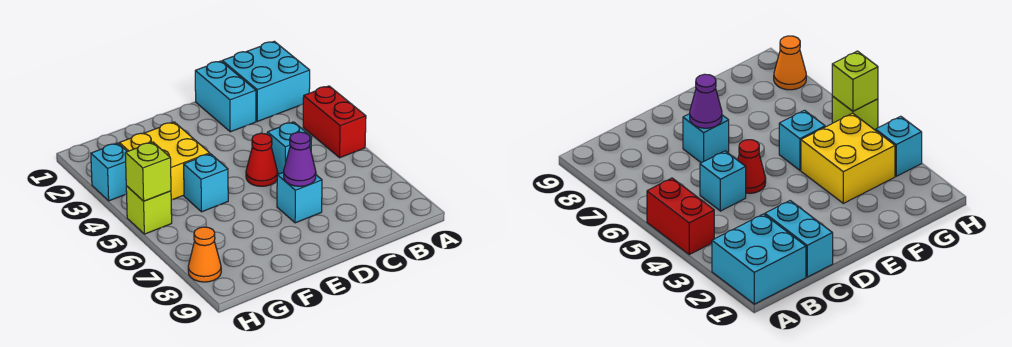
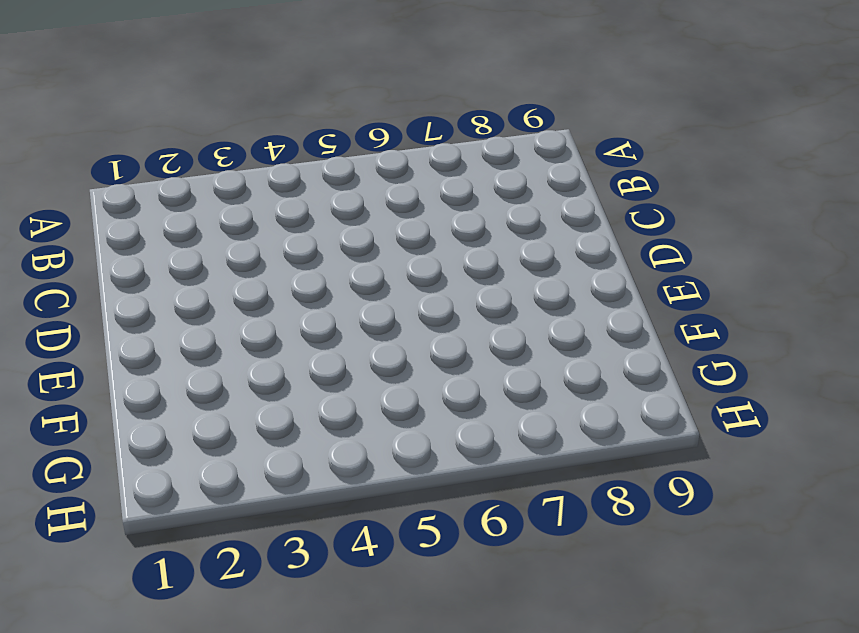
none -> cyan brick A1:B2 level 1
none -> red brick A4:A5 level 1
none -> cyan brick C1:C2 level 1

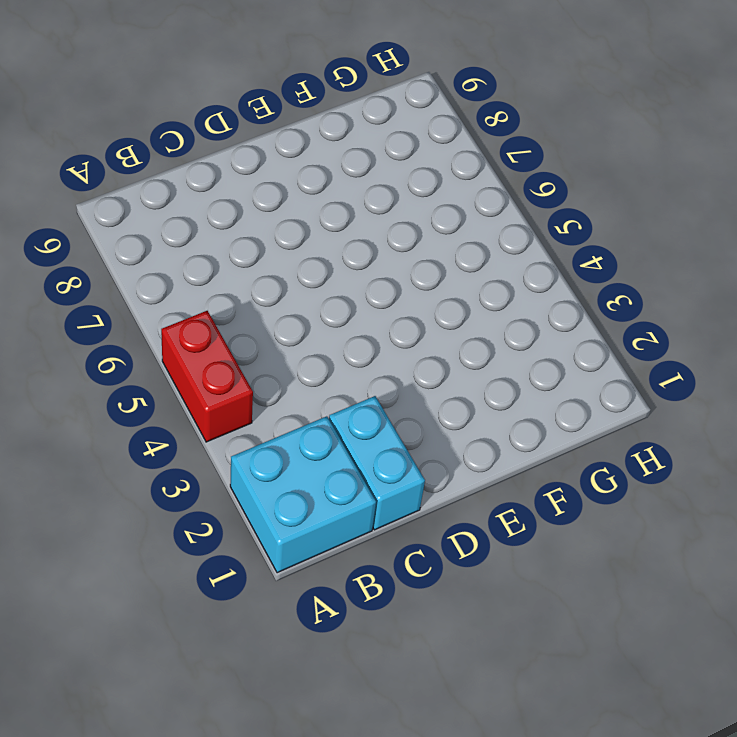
none -> cyan brick C5 level 1
none -> red cone D5 level 1
none -> cyan brick D7 level 1

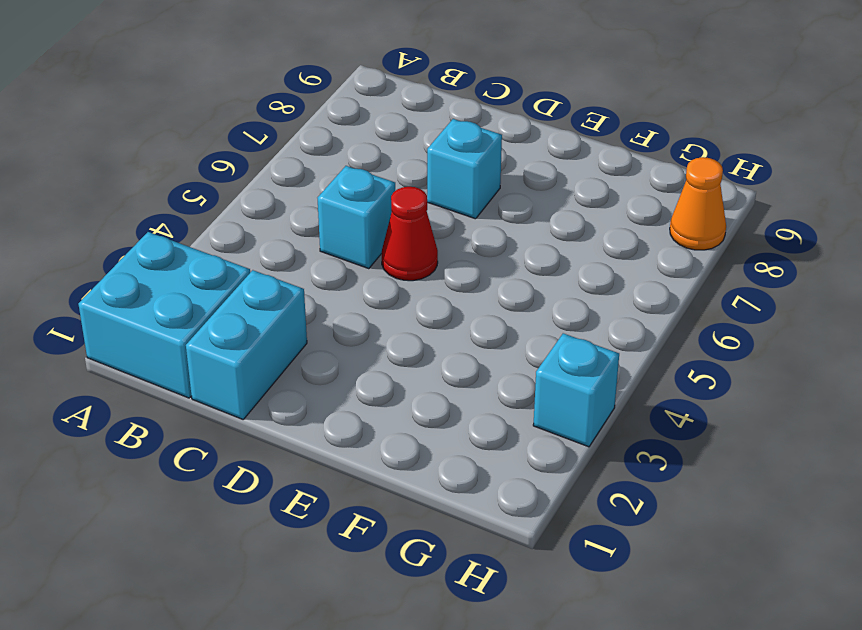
none -> red brick A4:A5 level 1
none -> yellow brick F3:G4 level 1
none -> cyan brick F5 level 1

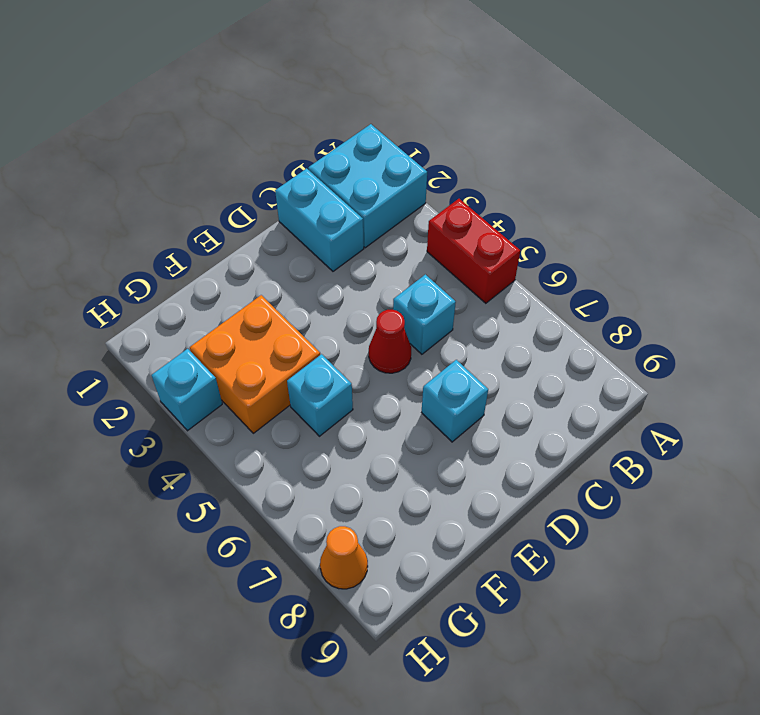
orange brick F3:G4 level 1 -> yellow brick F3:G4 level 1
none -> lime brick H5 level 1
none -> purple cone D7 level 2
none -> lime brick H5 level 2

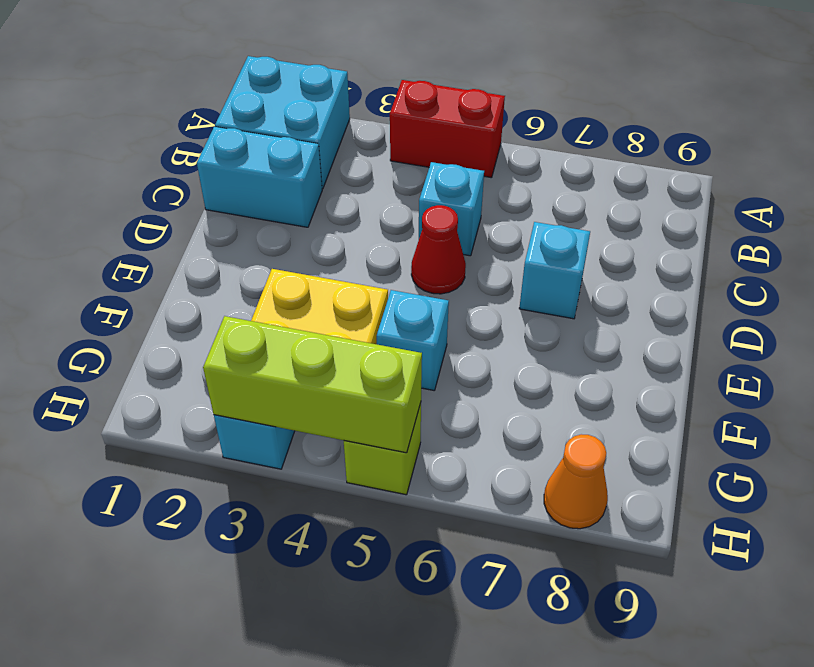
lime brick H3:H5 level 2 -> lime brick H5 level 2
none -> purple cone D7 level 2

